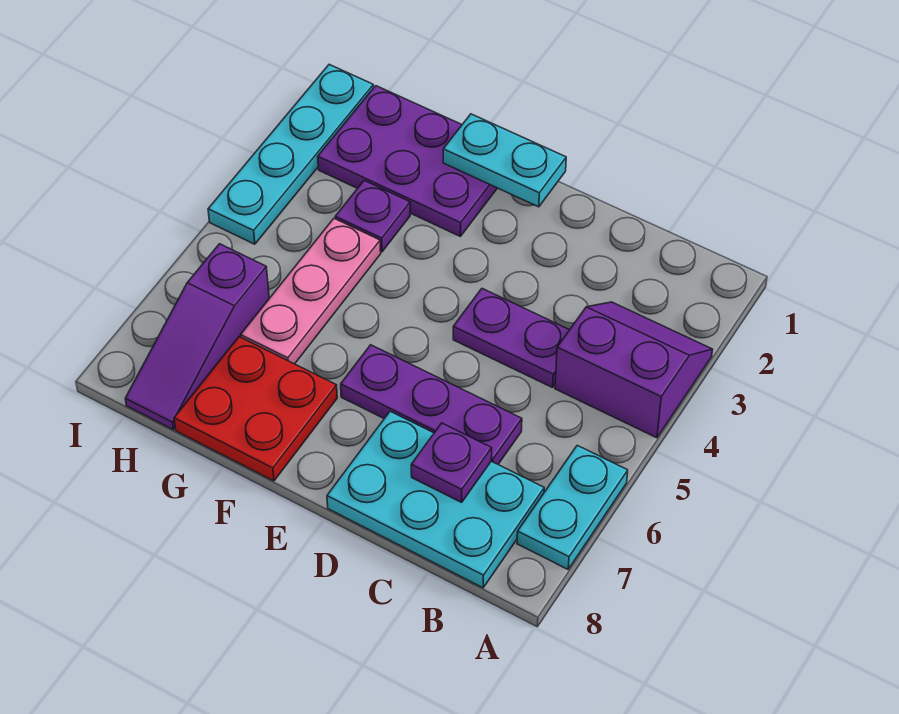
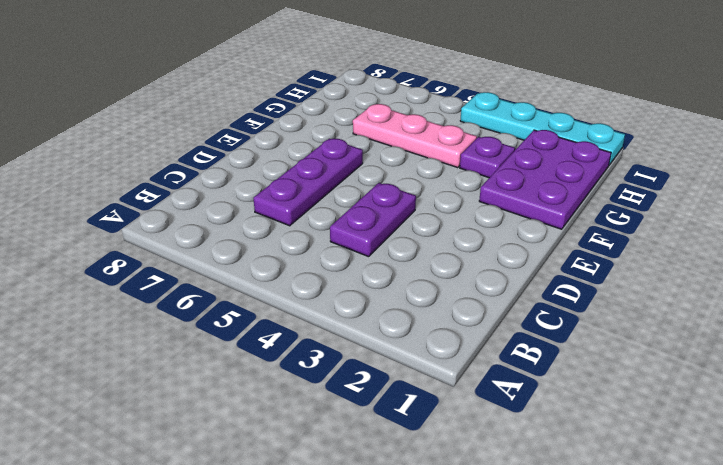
none -> purple slope A3:B4 level 1 top 4
none -> cyan plate A6:A7 level 1
none -> cyan plate B7:D8 level 1

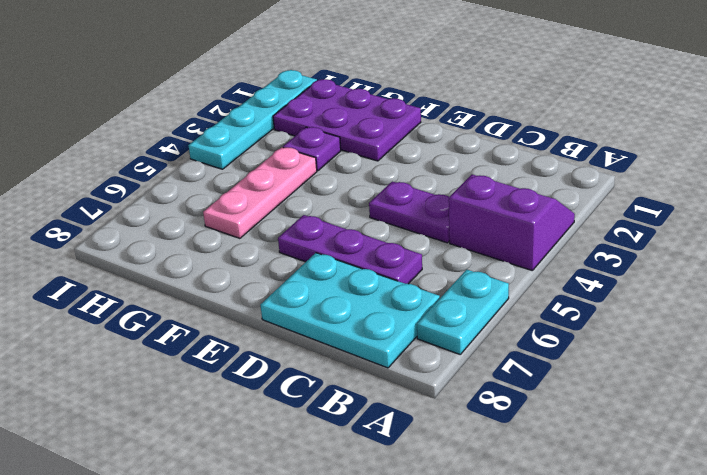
none -> red plate F7:G8 level 1
none -> purple slope H6:H8 level 1 top 6
none -> purple plate C7 level 2

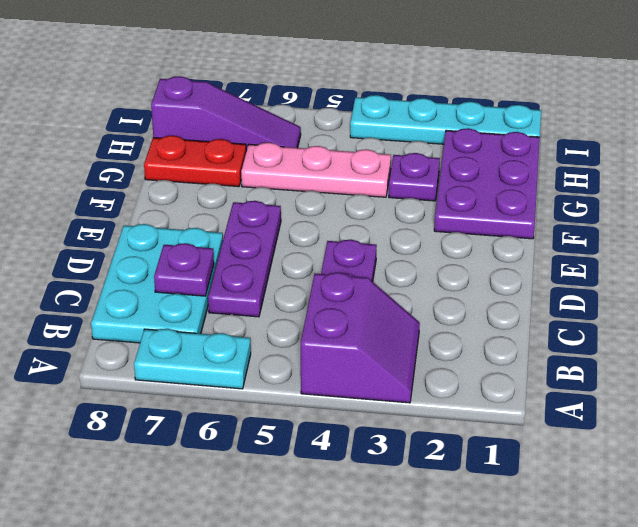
red plate G7:G8 level 1 -> red plate F7:G8 level 1
purple slope H6:H8 level 1 top 8 -> purple slope H6:H8 level 1 top 6
none -> cyan plate E1:F1 level 2

